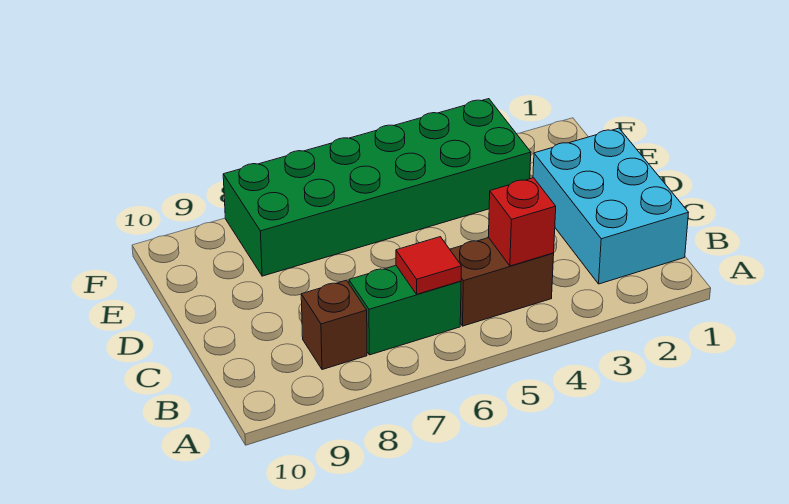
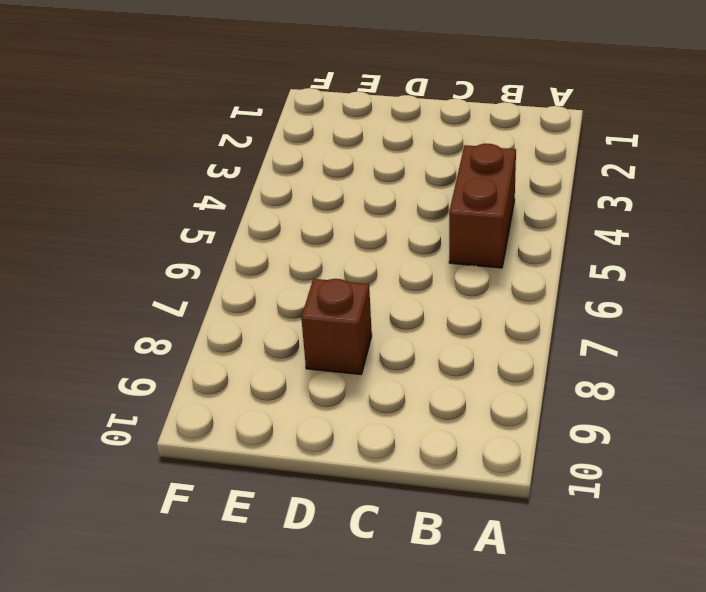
brown brick D8 level 1 -> brown brick B8 level 1
none -> cyan brick B1:D2 level 1
none -> green brick B6:B7 level 1

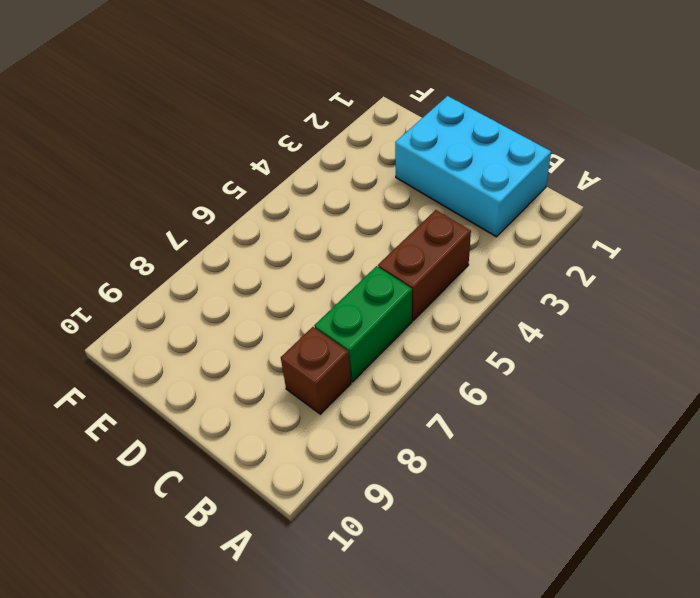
none -> green brick E3:F8 level 1
none -> red brick B4 level 2

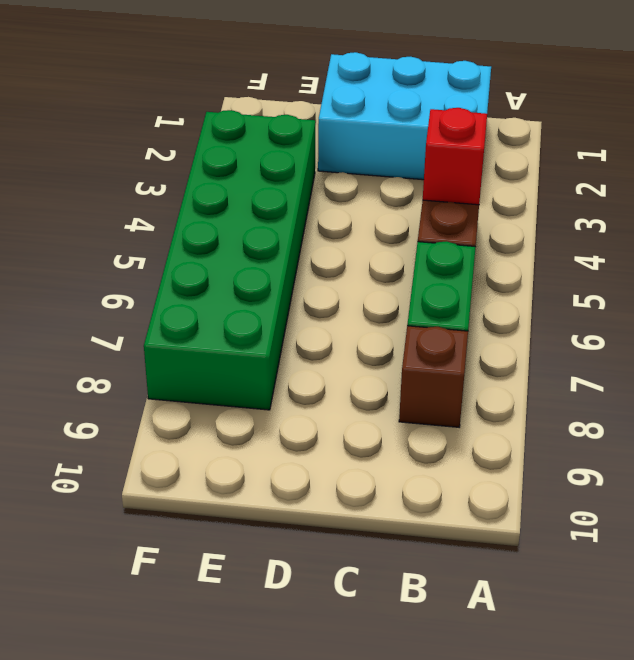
none -> red tile B6 level 2

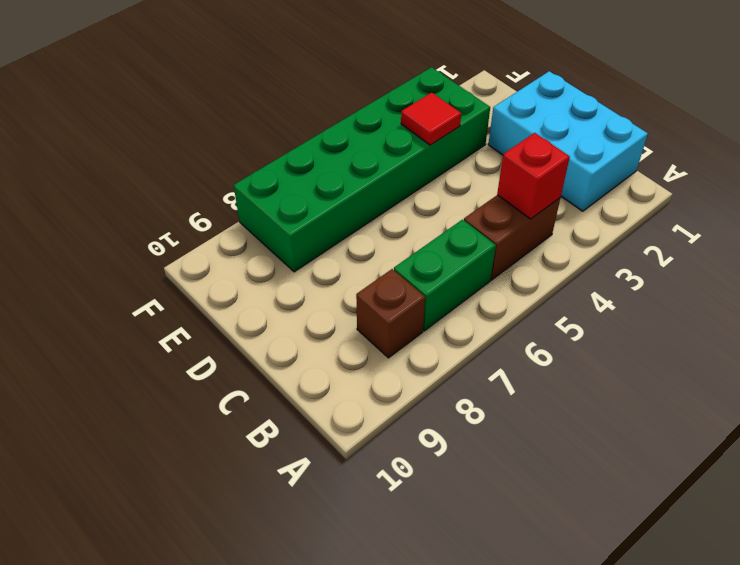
red tile E4 level 2 -> red tile B6 level 2

